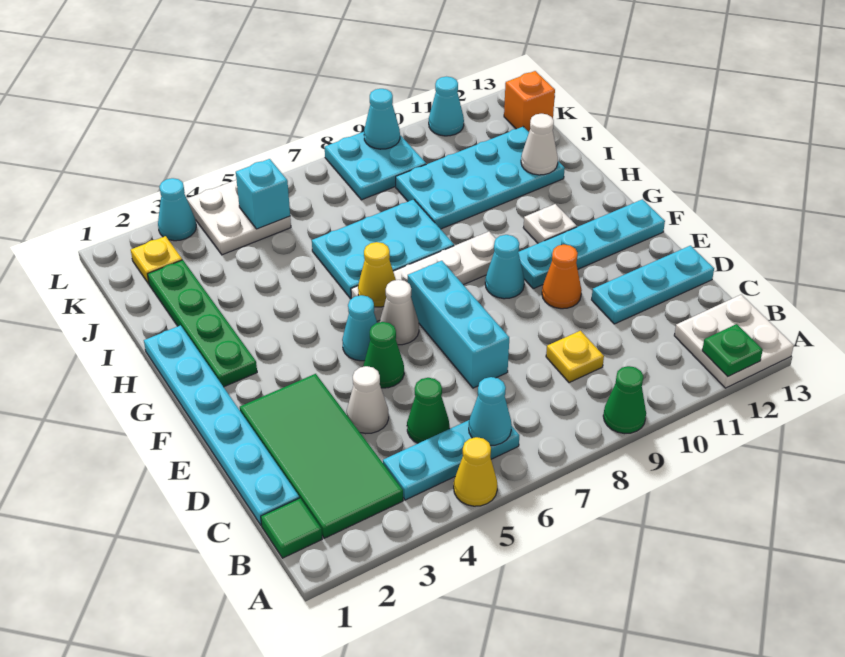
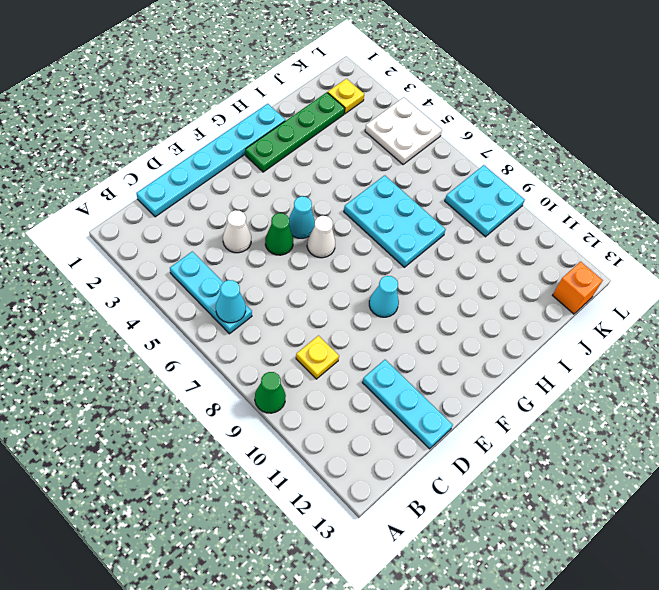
none -> yellow cone A5 level 1
none -> white plate A12:B13 level 1
none -> green tile B1 level 1
none -> green tile B2:E3 level 1

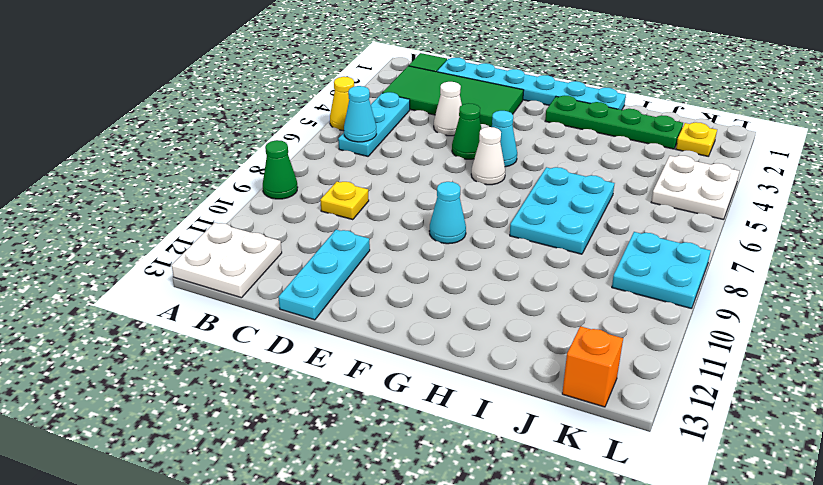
none -> green cone C5 level 1
none -> cyan brick D7:F7 level 1
none -> orange cone E10 level 1
none -> cyan plate F10:F13 level 1

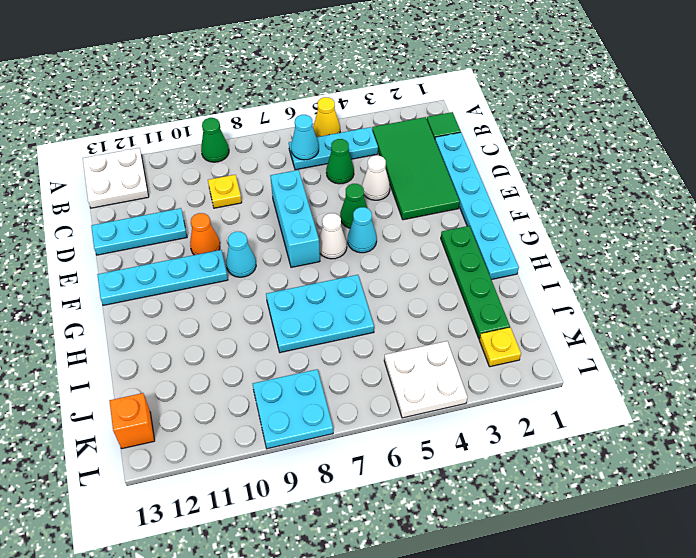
none -> white plate G6:G9 level 1
none -> white plate G11 level 1
none -> cyan plate I9:J12 level 1
none -> cyan cone L3 level 1

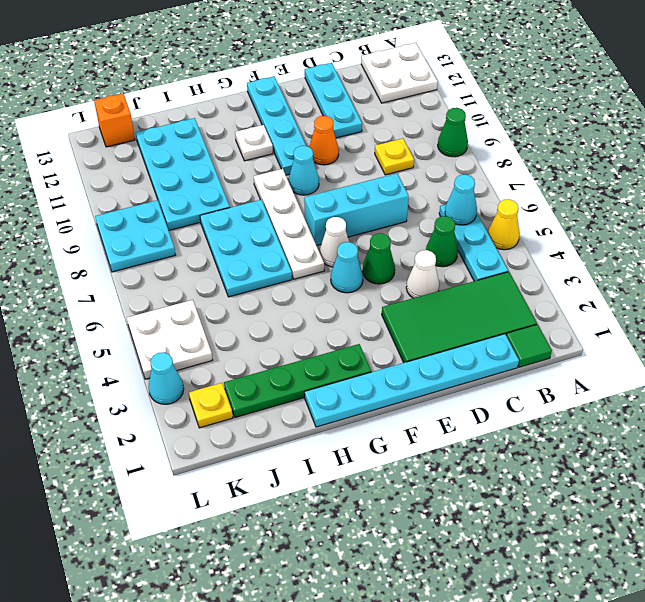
none -> cyan cone L11 level 1
none -> green plate A12 level 2
none -> yellow cone G6 level 2
none -> white cone I12 level 2

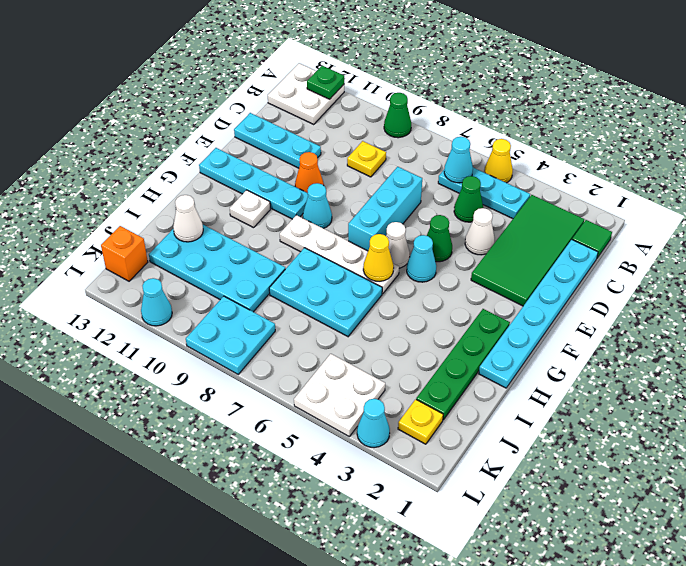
none -> cyan brick K5 level 2
none -> cyan cone L9 level 2

